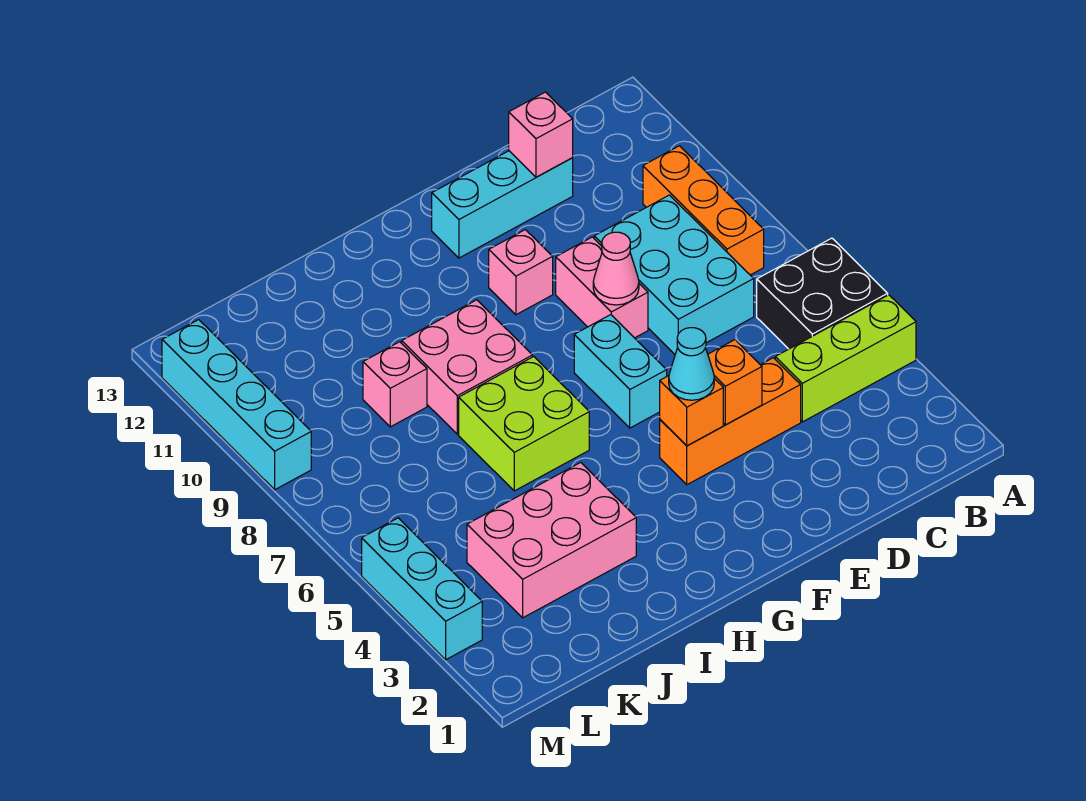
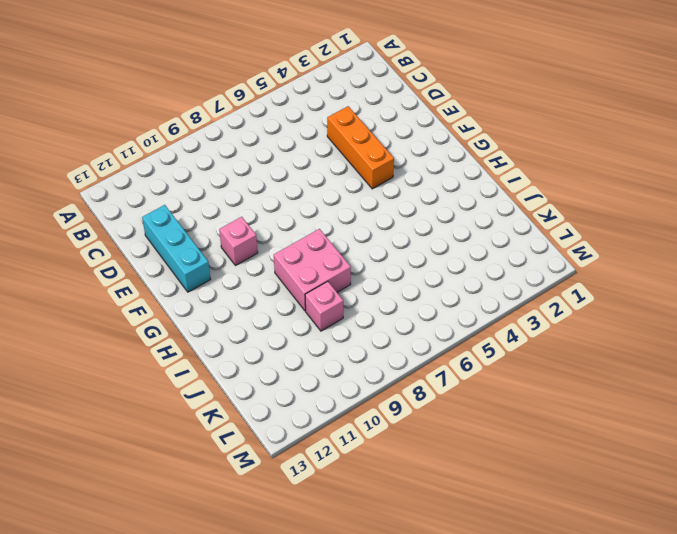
none -> lime brick A4:C4 level 1
none -> black brick A5:B6 level 1
none -> orange brick B8:B10 level 1

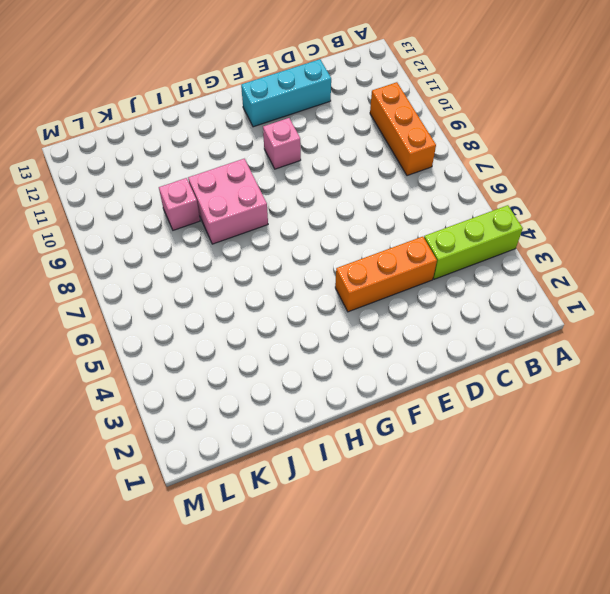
none -> black brick A5:B6 level 1
none -> cyan brick C7:D9 level 1
none -> pink brick E8:E9 level 1

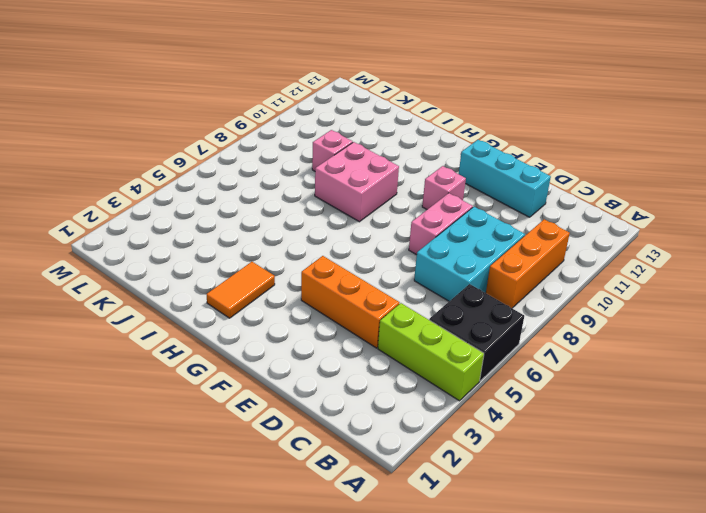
orange tile H2:H3 level 1 -> none
none -> cyan brick F6:F7 level 1
none -> lime brick H6:I7 level 1
none -> pink brick I3:K4 level 1

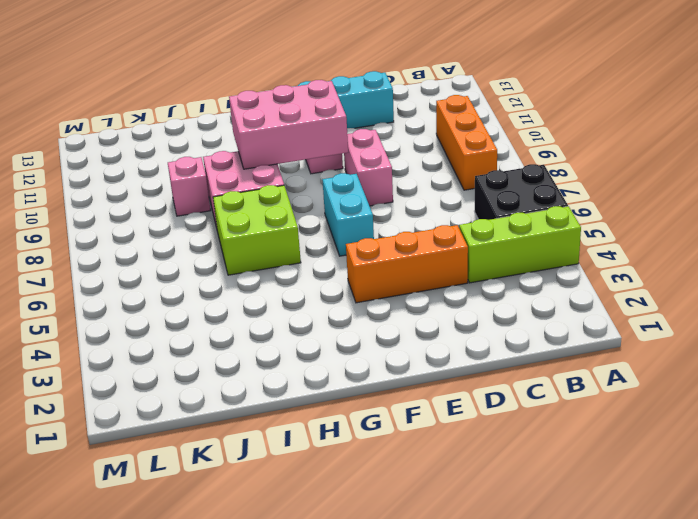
pink brick F9:H10 level 2 -> pink brick I3:K4 level 1
none -> cyan brick C7:D9 level 1
none -> cyan brick M3:M5 level 1
none -> cyan brick M9:M12 level 1

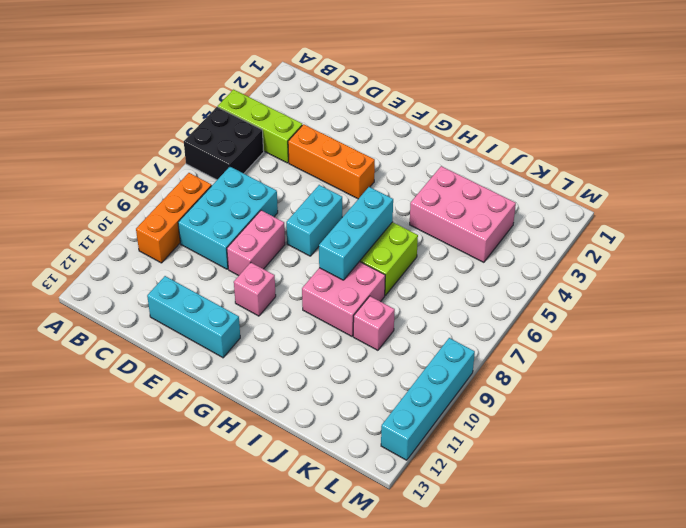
cyan brick H6:H8 level 2 -> cyan brick M3:M5 level 1
none -> pink brick D12 level 2
none -> orange brick E4 level 2
none -> pink cone E8 level 2

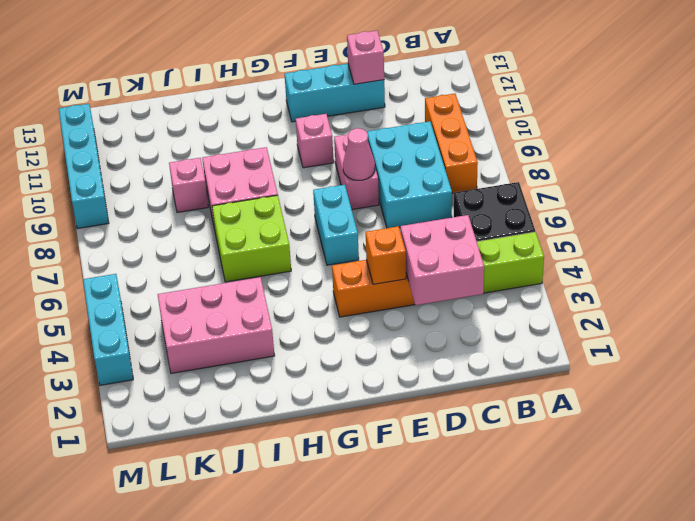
pink brick C3:D4 level 2 -> none
none -> orange brick F4 level 2
none -> cyan cone F4 level 3

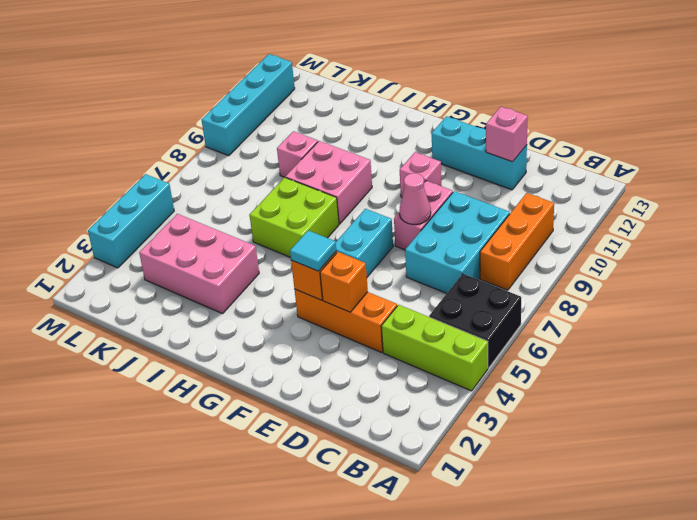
cyan tile F4 level 3 -> cyan cone F4 level 3

